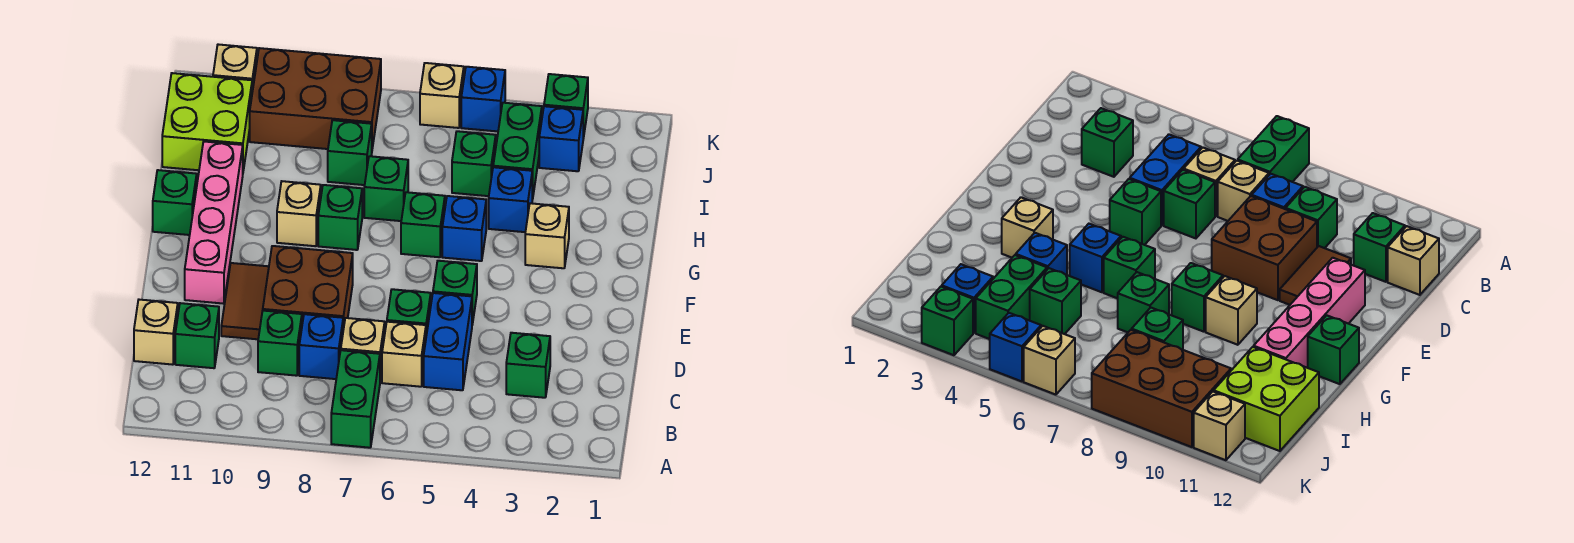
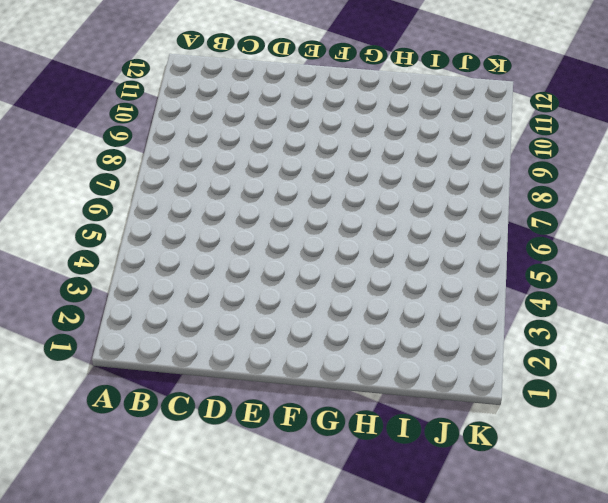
none -> green brick A7:B7 level 1
none -> green brick C3 level 1
none -> blue brick C5:D5 level 1
none -> tan brick C6 level 1

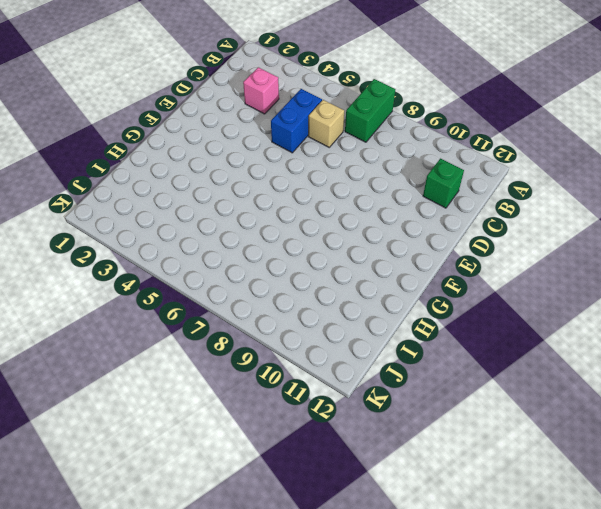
pink brick C3 level 1 -> green brick C3 level 1
none -> tan brick C7 level 1
none -> blue brick C8 level 1
none -> green brick C9 level 1
none -> tan brick C12 level 1

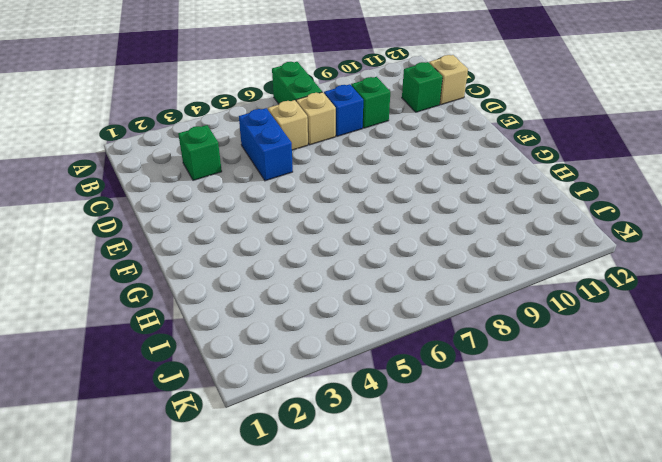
none -> green brick D6 level 1
none -> brown brick D8:E9 level 1
none -> brown tile D10:E10 level 1
none -> green brick E5 level 1

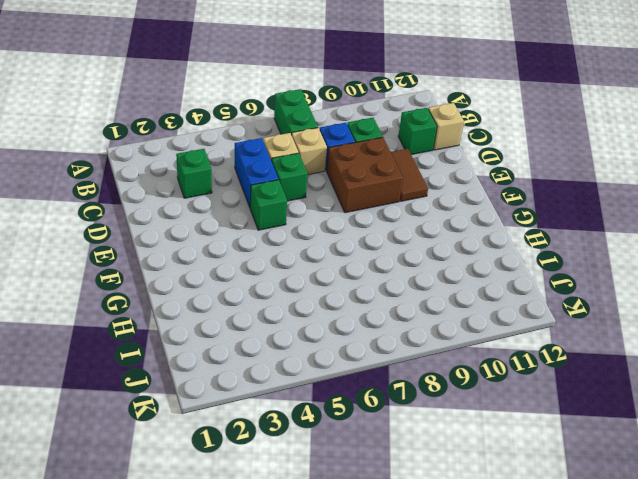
none -> pink brick E11:H11 level 1
none -> tan brick G3 level 1
none -> blue brick G5 level 1
none -> green brick G6 level 1

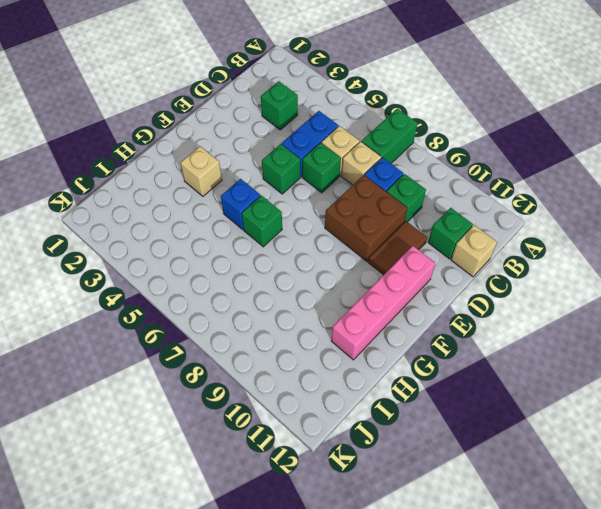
none -> green brick G8 level 1
none -> tan brick G9 level 1
none -> green brick G12 level 1
none -> blue brick H4 level 1

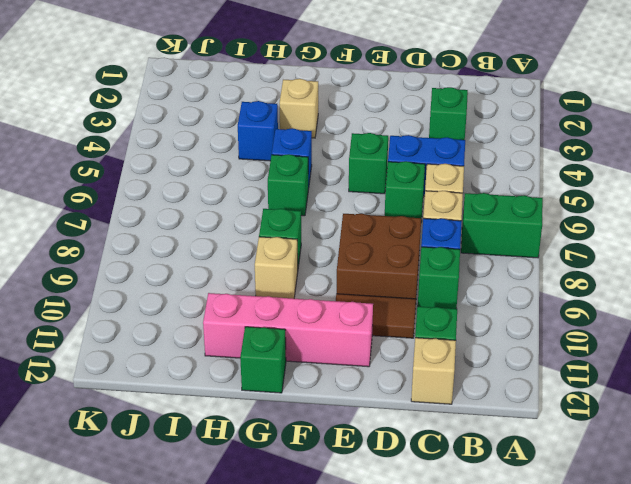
none -> green brick H7 level 1
none -> green brick I4:J4 level 1
none -> green brick I5 level 1
none -> green brick I8 level 1

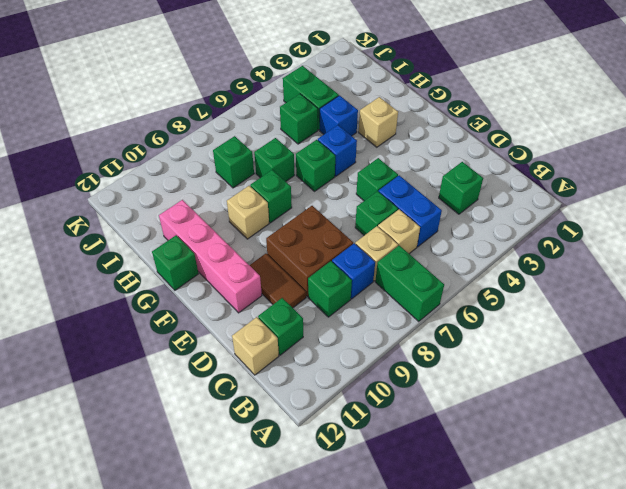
none -> lime brick I11:J12 level 1
none -> blue brick J3 level 1
none -> brown brick J8:K10 level 1
none -> green brick K3 level 1

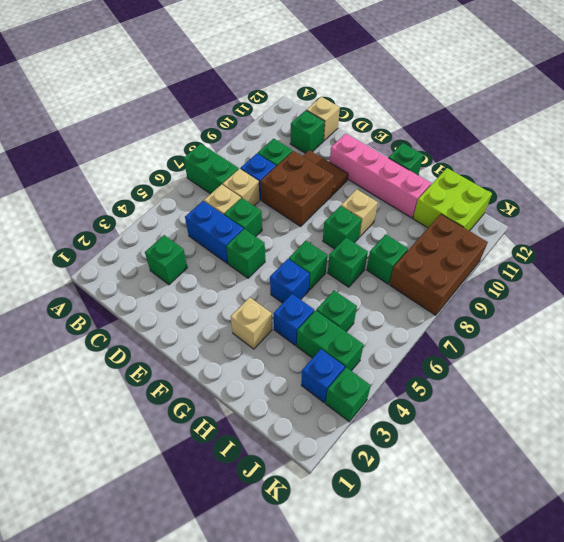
none -> blue brick K5 level 1
none -> tan brick K6 level 1
none -> tan brick K11 level 1

